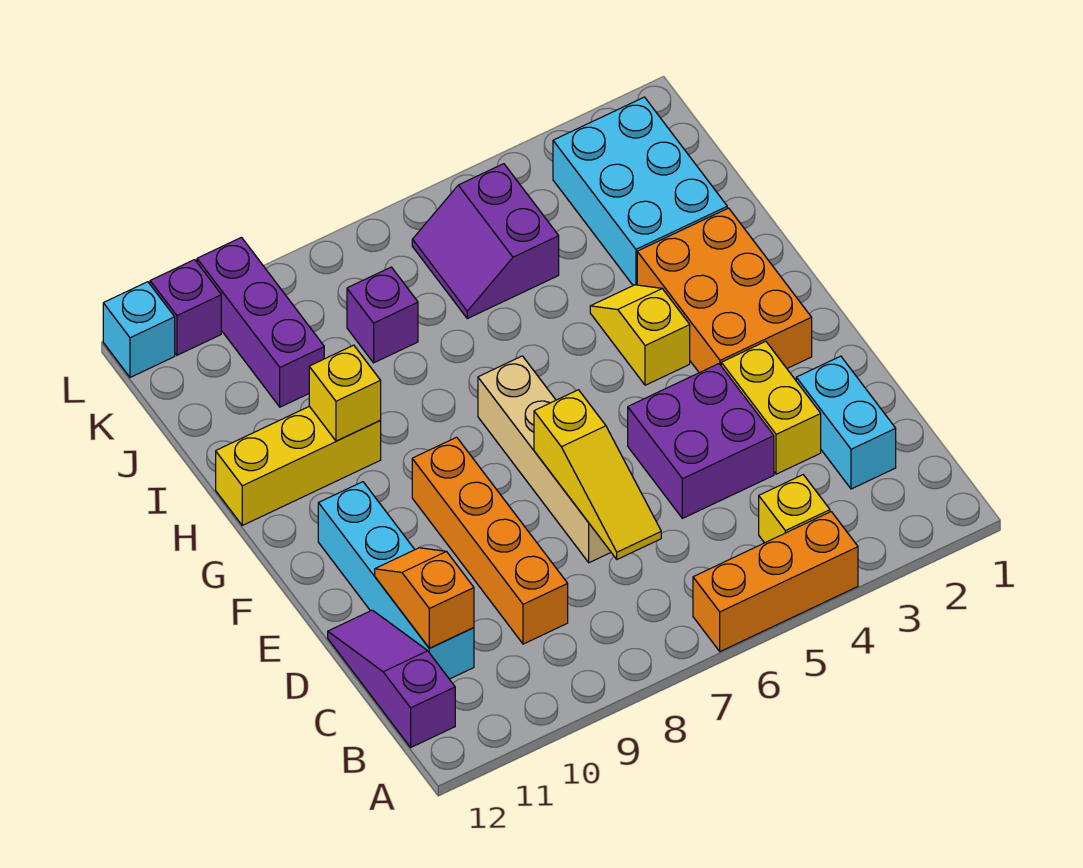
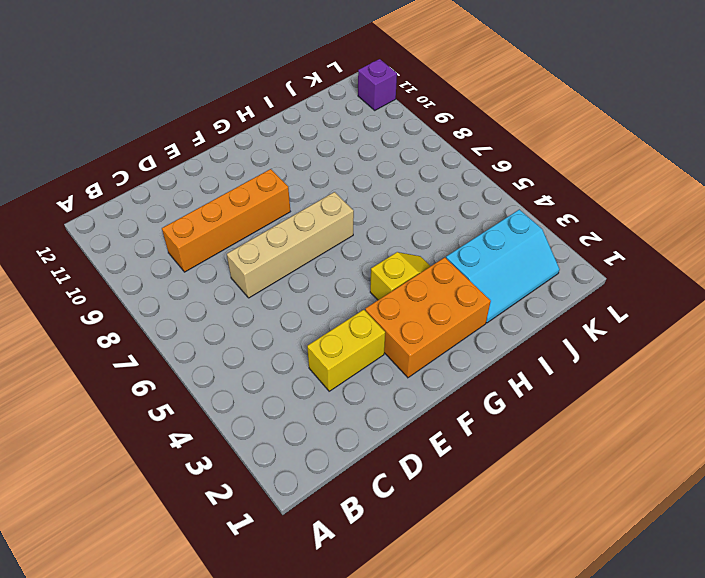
cyan slope I2:K3 level 1 top 3 -> cyan brick I2:K3 level 1
none -> orange brick A4:A6 level 1
none -> yellow brick B4 level 1
none -> purple slope B12:D12 level 1 top B

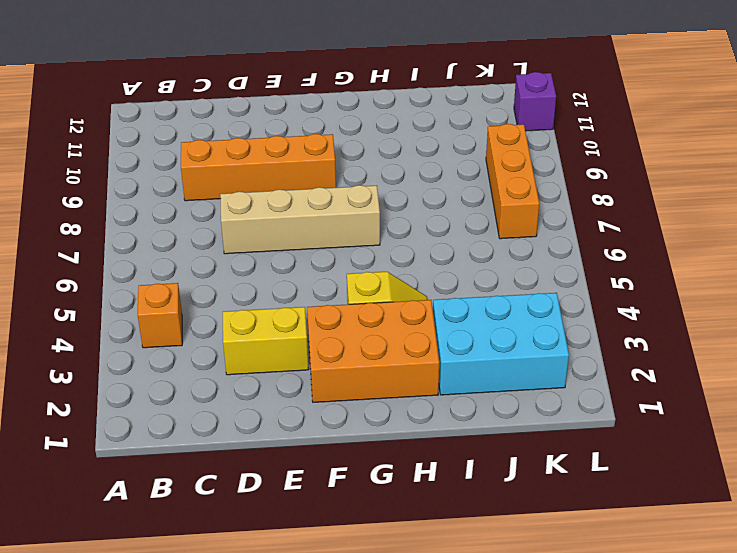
orange brick B4 level 1 -> yellow brick B4 level 1
orange brick K7:K9 level 1 -> orange brick A4:A6 level 1
none -> purple slope B12:D12 level 1 top B
none -> cyan brick C2:D2 level 1
none -> cyan brick C11:F11 level 1

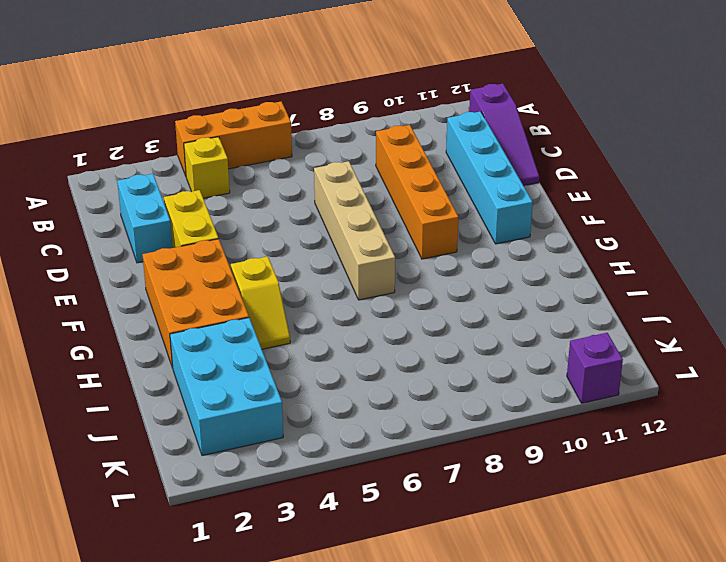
none -> purple brick D4:E5 level 1
none -> yellow brick H10:H12 level 1
none -> purple slope J5:K6 level 1 top 5

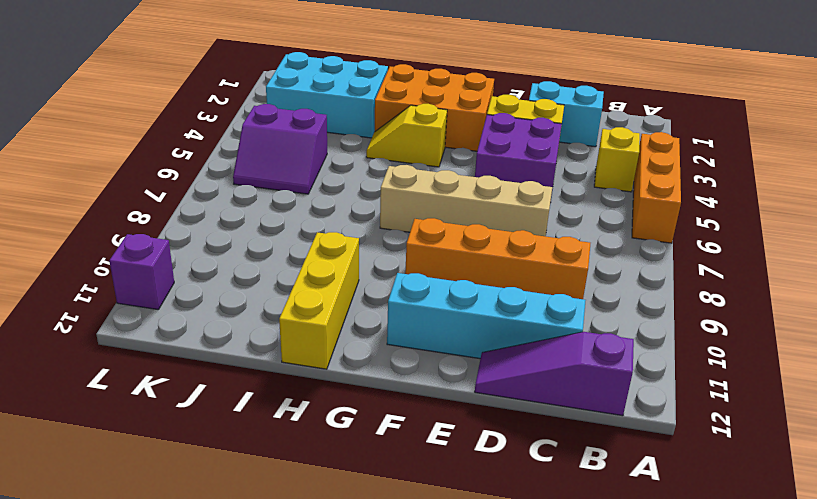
none -> purple brick J8 level 1
none -> purple brick J10:L10 level 1
none -> cyan brick L12 level 1

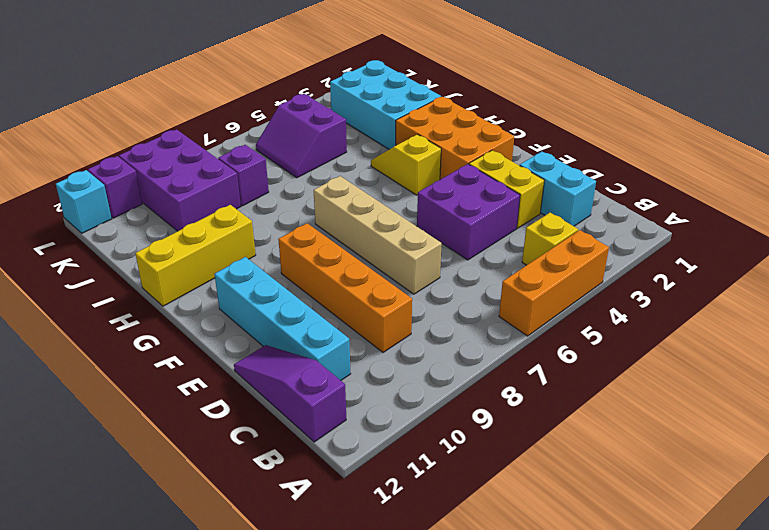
purple brick J9:L10 level 1 -> purple brick J10:L10 level 1
none -> yellow slope C7:E7 level 2 top E
none -> orange slope C11:D11 level 2 top C
none -> yellow brick H10 level 2

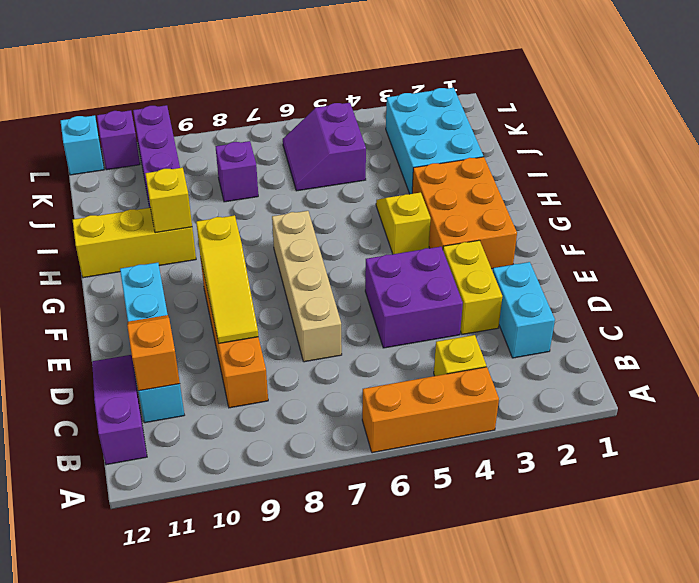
yellow slope D9:F9 level 2 top F -> yellow slope C7:E7 level 2 top E

